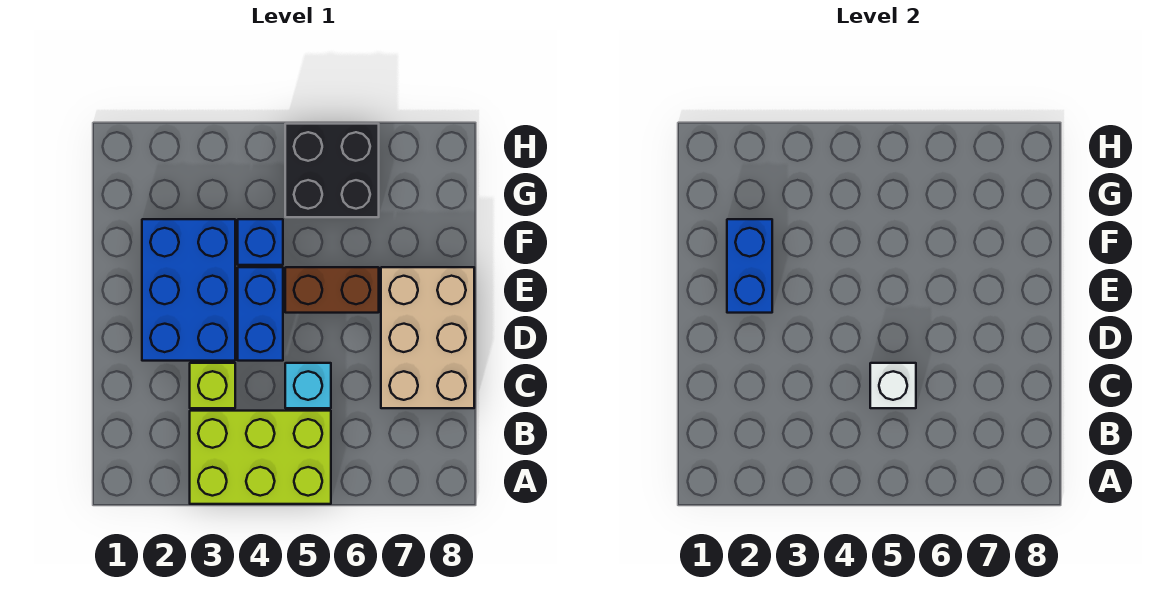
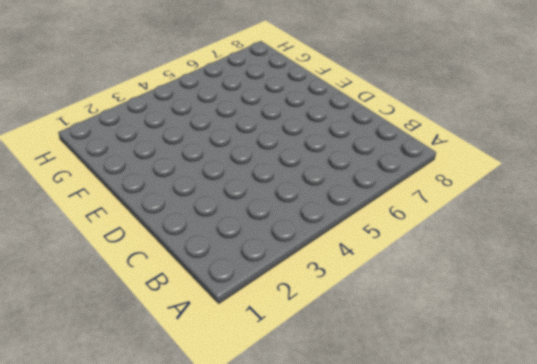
none -> lime brick A3:B5 level 1
none -> lime brick C3 level 1

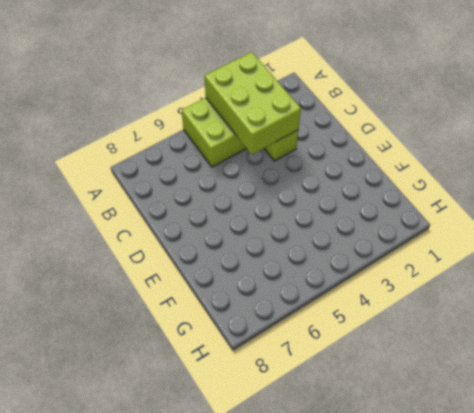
lime brick A3:C4 level 2 -> none
none -> cyan brick C5 level 1
none -> tan brick C7:E8 level 1

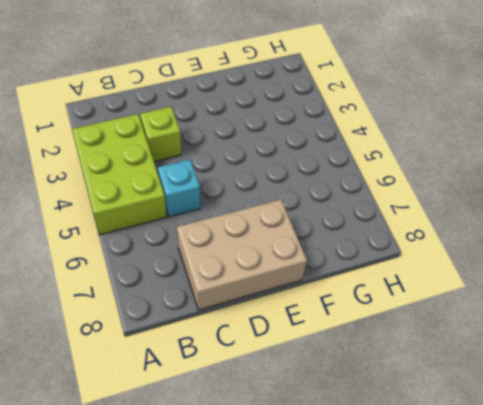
none -> blue brick D2:F3 level 1
none -> blue brick D4:E4 level 1

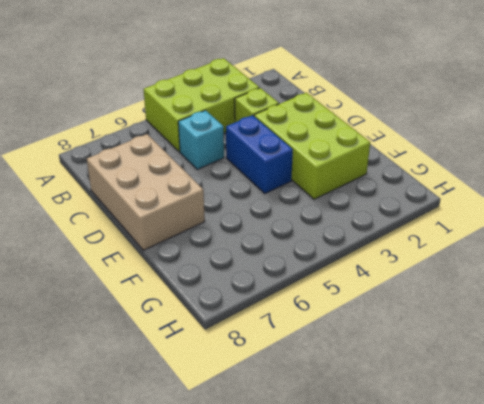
lime brick D2:F3 level 1 -> blue brick D2:F3 level 1
none -> brown brick E5:E6 level 1
none -> blue brick F4 level 1

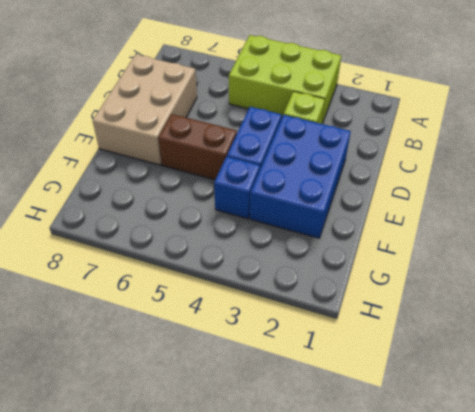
none -> cyan brick C5 level 1
none -> black brick G5:H6 level 1

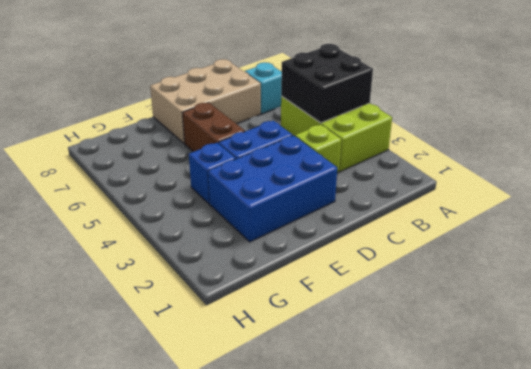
black brick A4:B5 level 2 -> black brick G5:H6 level 1
cyan brick B7 level 1 -> cyan brick C5 level 1
none -> white brick C5 level 2
none -> blue brick E2:F2 level 2

